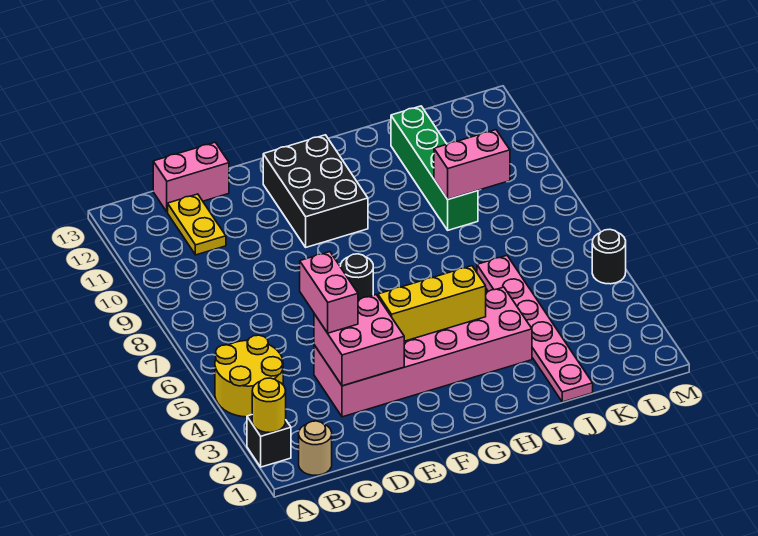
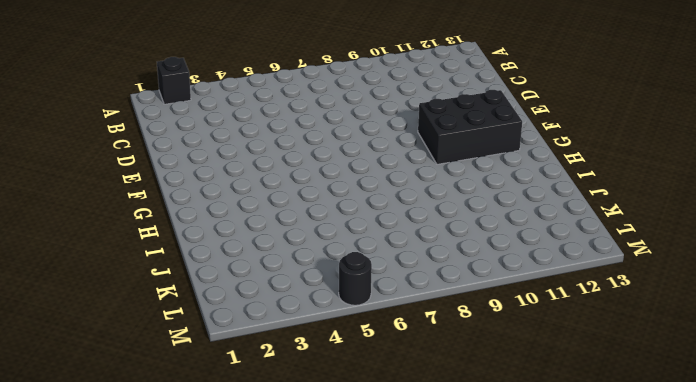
none -> yellow round brick A4:B5 level 1
none -> tan round brick B1 level 1
none -> yellow plate C11:C12 level 1

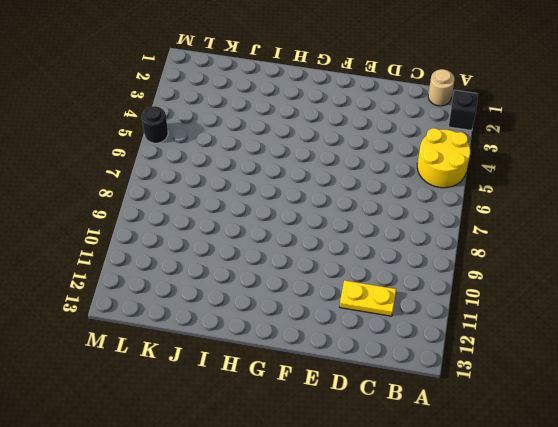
yellow plate C11:D11 level 1 -> yellow plate C11:C12 level 1
none -> pink brick C13:D13 level 1
none -> pink brick D3:I4 level 1
none -> black round brick F7 level 1

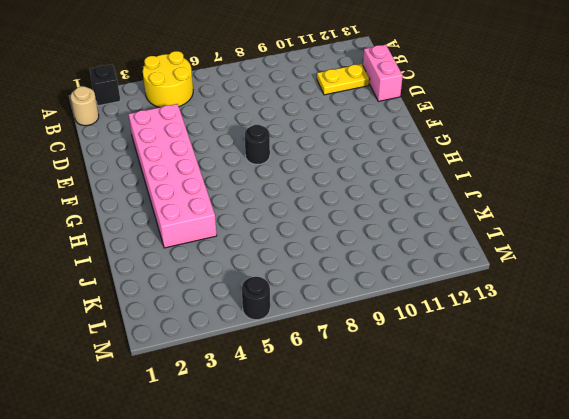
none -> black brick F10:G12 level 1
none -> pink plate J1:J6 level 1
none -> green brick J9:J12 level 1

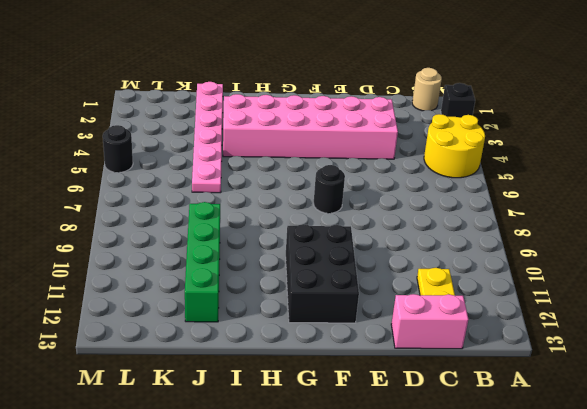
none -> yellow round brick A2 level 2
none -> pink brick D3:E4 level 2
none -> yellow brick F4:H4 level 2

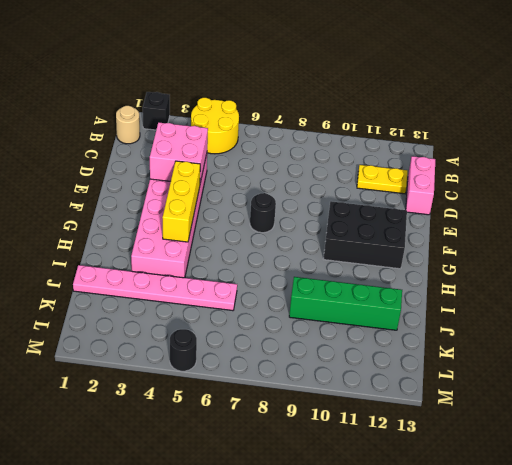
none -> yellow round brick A2 level 2
none -> pink brick J9:K9 level 2
none -> pink brick D4:D5 level 3

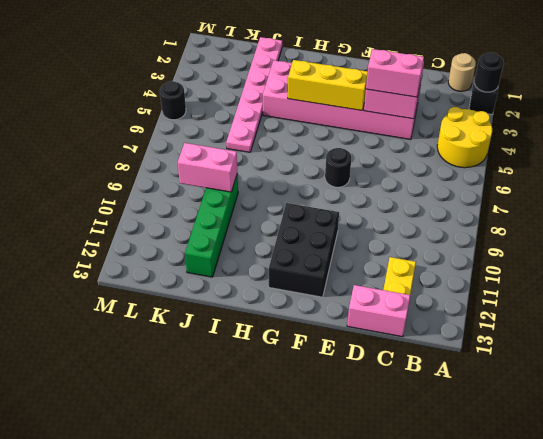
black round brick A2 level 2 -> yellow round brick A2 level 2
pink brick D4:E4 level 3 -> pink brick D4:D5 level 3

